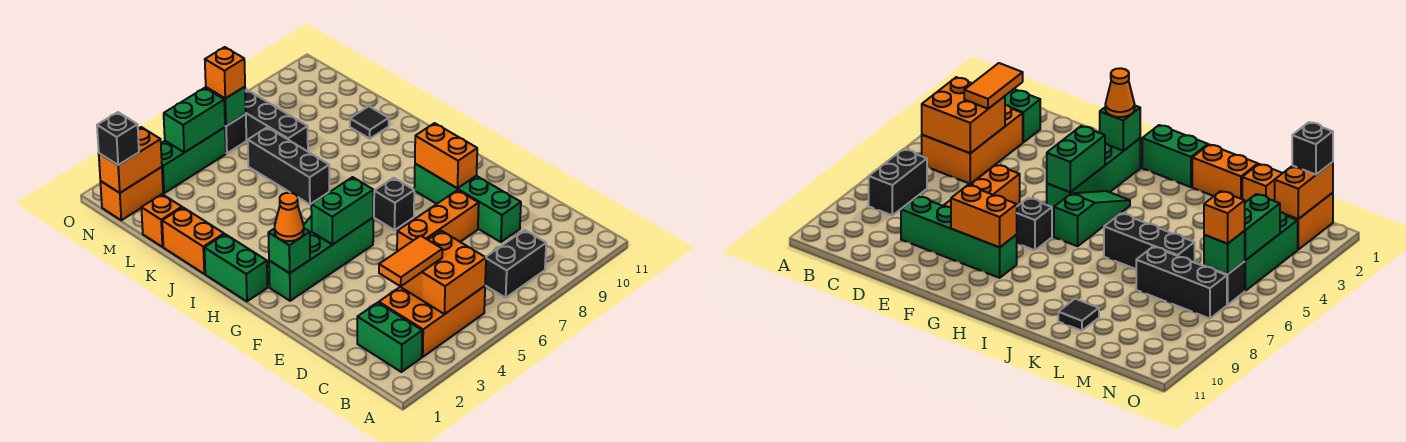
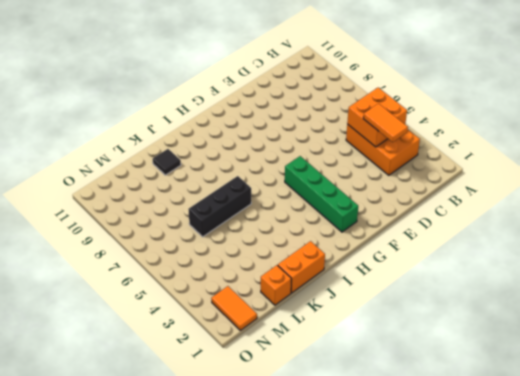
orange tile N1:N2 level 1 -> orange brick N1:N2 level 1
none -> green brick B2:C2 level 1
none -> black brick B7:B8 level 1
none -> green brick D9:G9 level 1

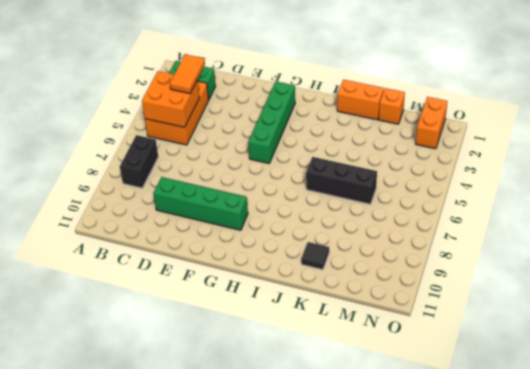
none -> orange brick E6:E8 level 1
none -> black brick G7 level 1
none -> green brick H1:I1 level 1

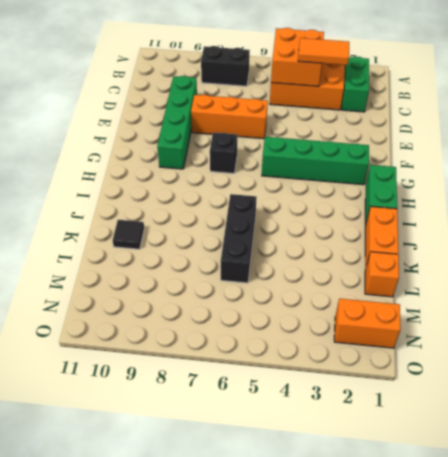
none -> green slope H4:H6 level 1 top 6
none -> black brick L7:N7 level 1
none -> green brick N3:N5 level 1

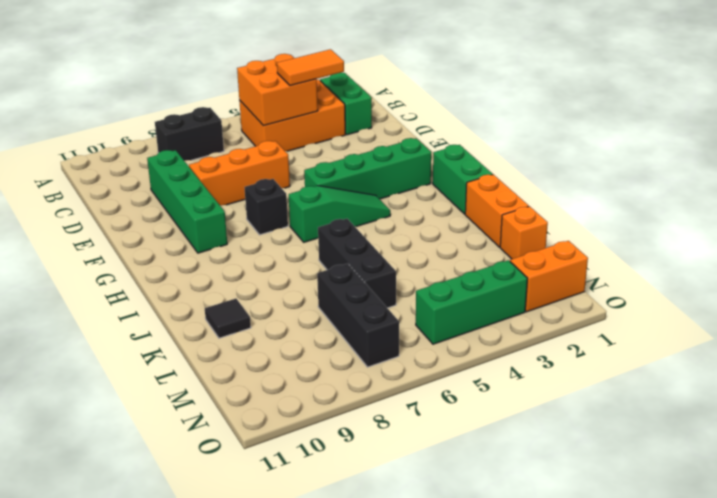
none -> black brick N6 level 1
none -> orange brick F9:G9 level 2
none -> green brick G2 level 2

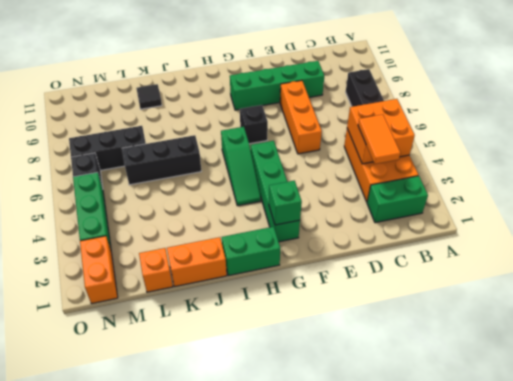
none -> orange brick F9:G9 level 2
none -> green brick G4:G5 level 2
none -> orange brick N1:N2 level 2

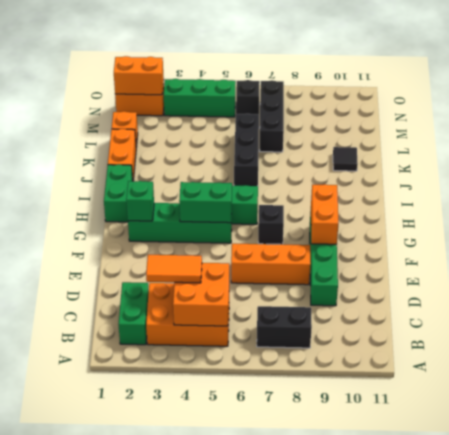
none -> green brick N4:N5 level 2
none -> green brick N6 level 2
none -> orange cone G2 level 3

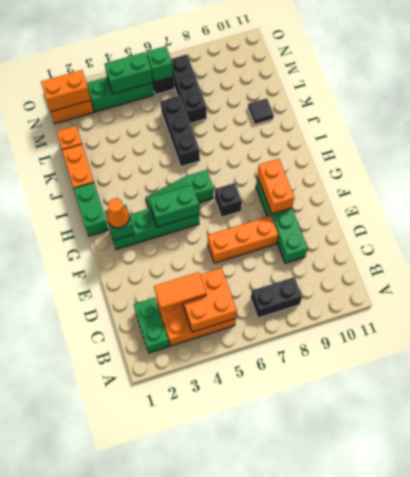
none -> black brick N1 level 3
none -> orange brick N6 level 3

